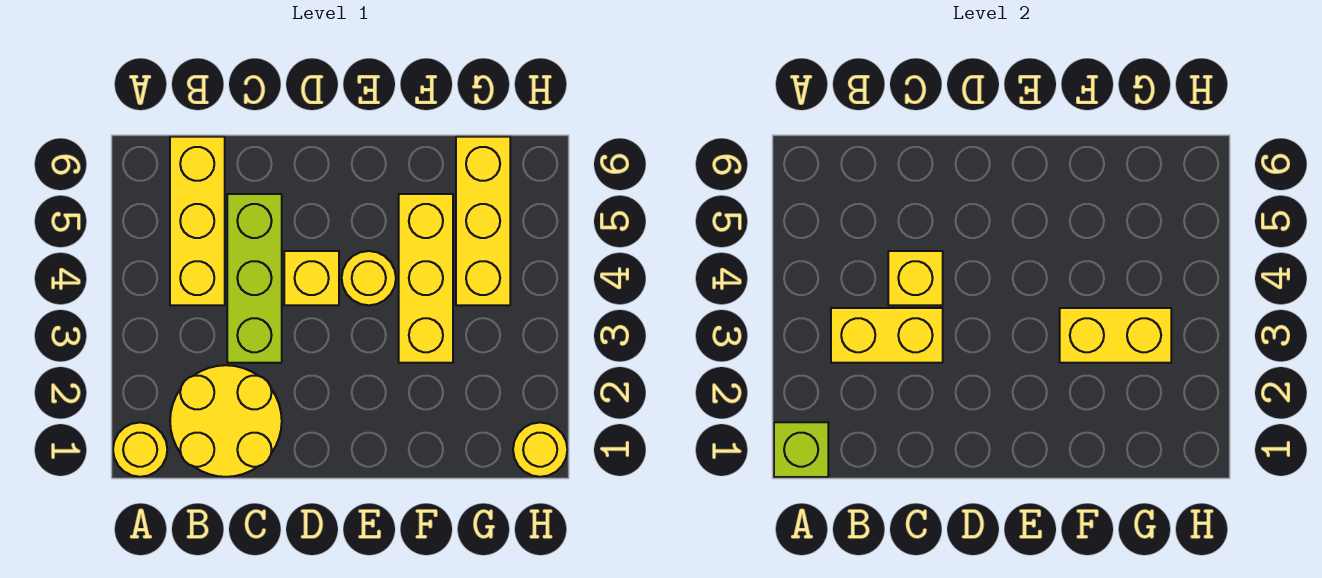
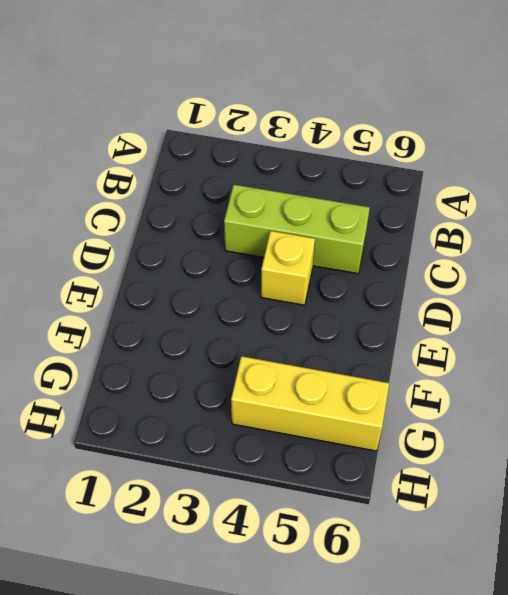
none -> yellow round brick A1 level 1
none -> yellow round brick B1:C2 level 1
none -> yellow brick B4:B6 level 1

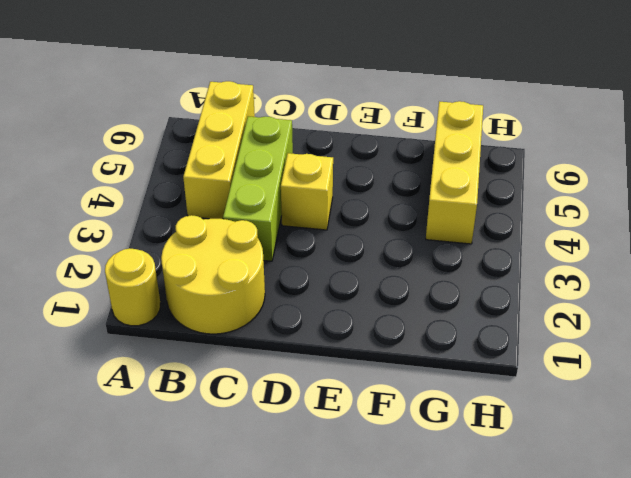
none -> yellow round brick E4 level 1
none -> yellow brick F3:F5 level 1
none -> yellow round brick H1 level 1

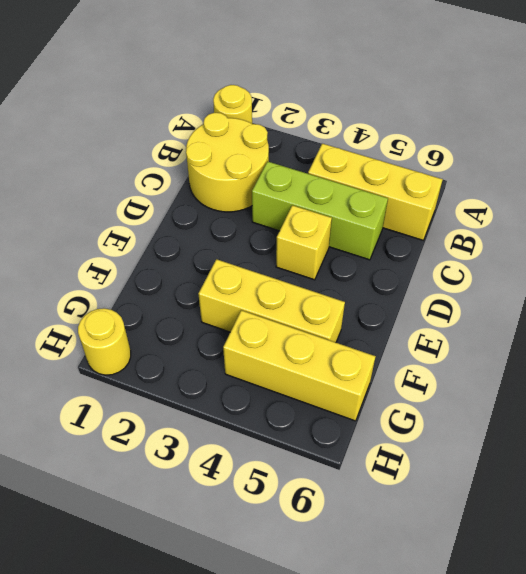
none -> yellow round brick E4 level 1
none -> lime brick A1 level 2
none -> yellow brick B3:C3 level 2

